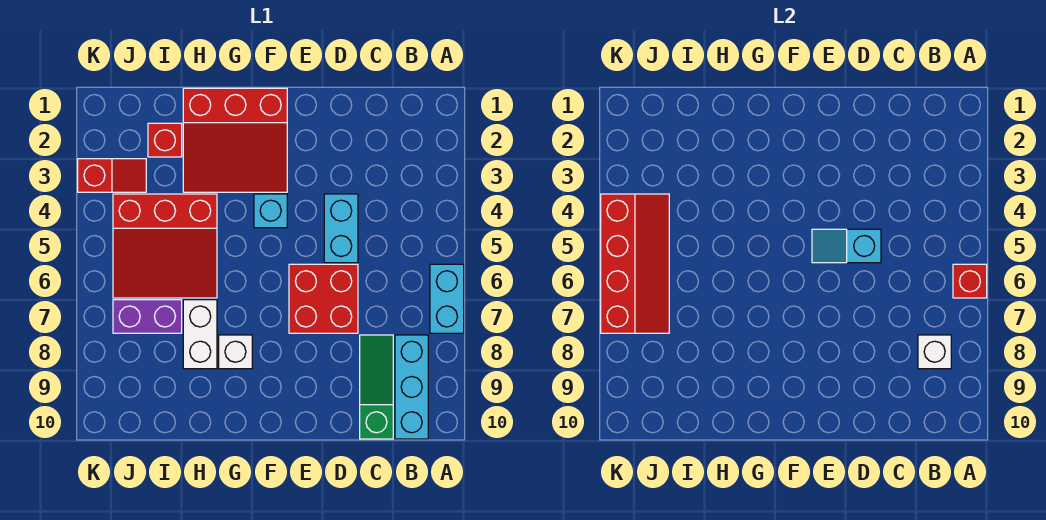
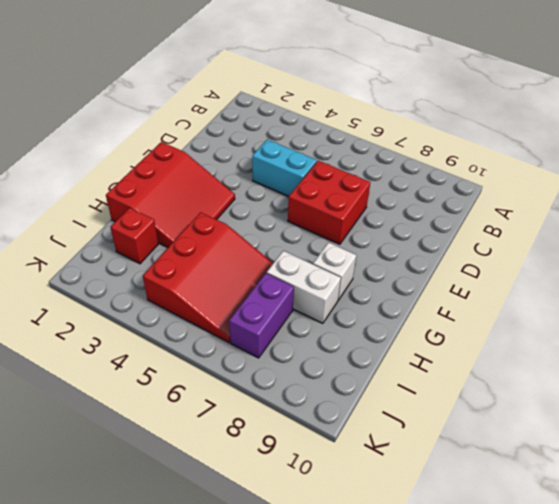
none -> cyan brick A6:A7 level 1
none -> cyan brick B8:B10 level 1
none -> green slope C8:C10 level 1 top 10

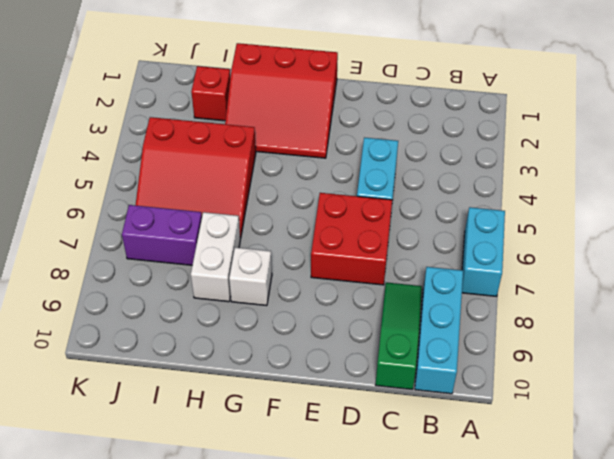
none -> cyan brick F4 level 1
none -> red slope J3:K3 level 1 top K
none -> red brick A6 level 2

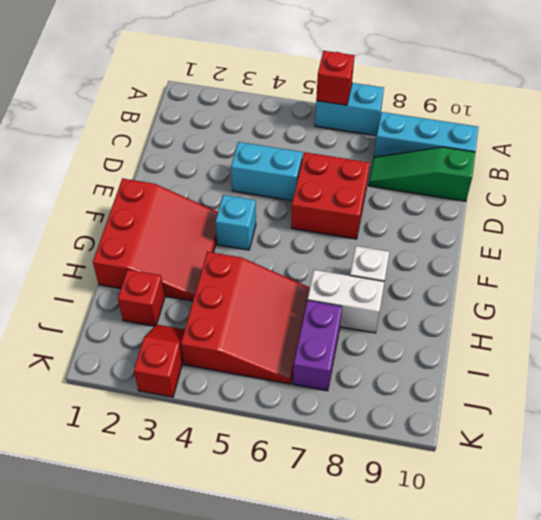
none -> white brick B8 level 2
none -> cyan slope D5:E5 level 2 top D
none -> red slope J4:K7 level 2 top K

